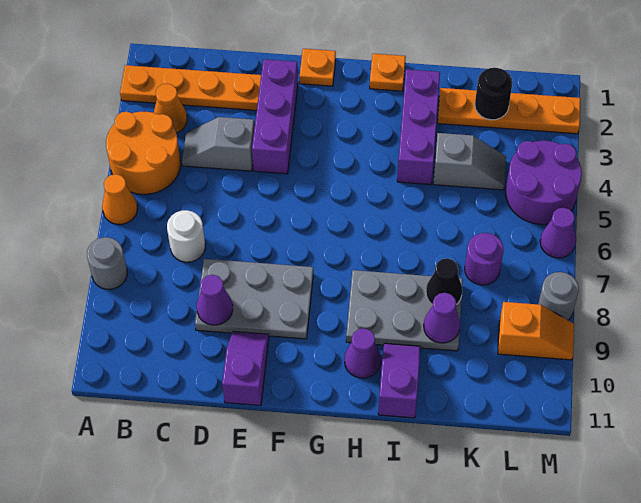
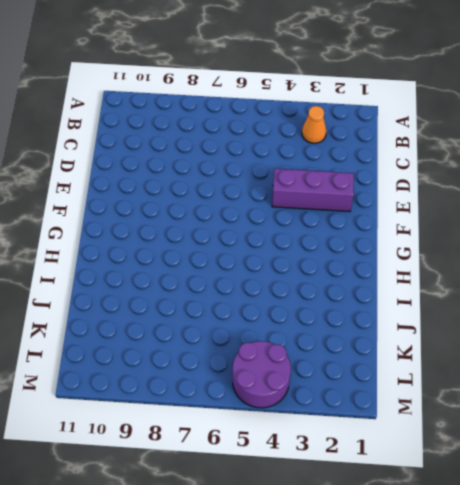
none -> orange plate A2:D2 level 1
none -> orange round brick A4:B5 level 1
none -> orange cone A6 level 1

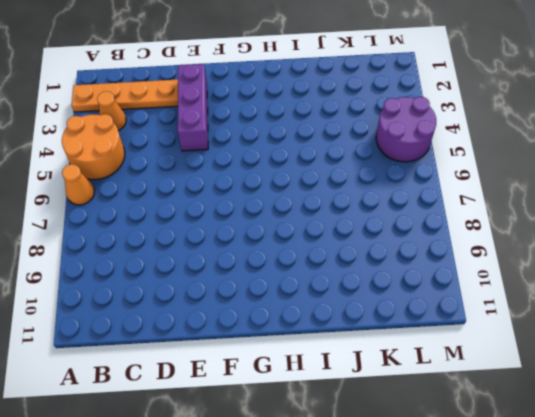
none -> grey round brick A8 level 1
none -> grey slope C4:D4 level 1 top D
none -> white round brick C7 level 1

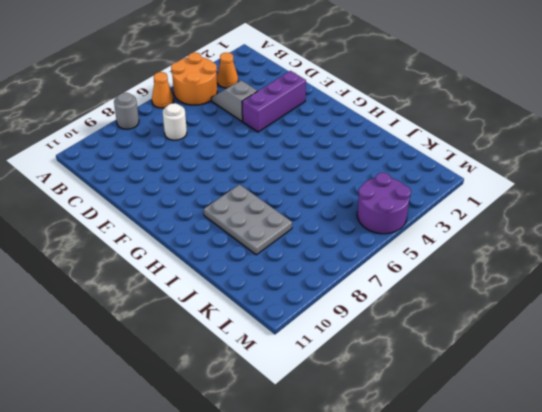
none -> orange plate A2:D2 level 1
none -> grey plate D8:F9 level 1
none -> purple slope E10:E11 level 1 top 11

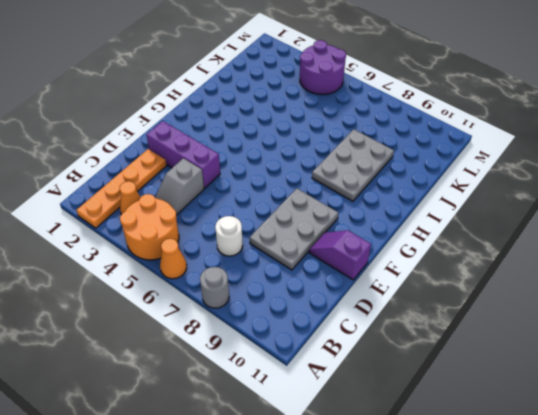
none -> orange plate F1 level 1
none -> orange plate H1 level 1
none -> purple cone H10 level 1

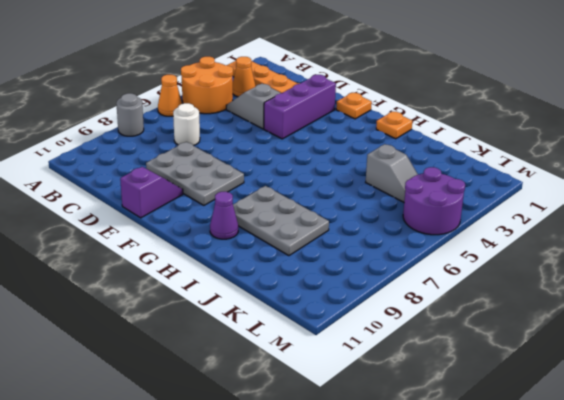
none -> purple brick I2:I4 level 1
none -> purple slope I10:I11 level 1 top 11
none -> orange plate J2:M2 level 1

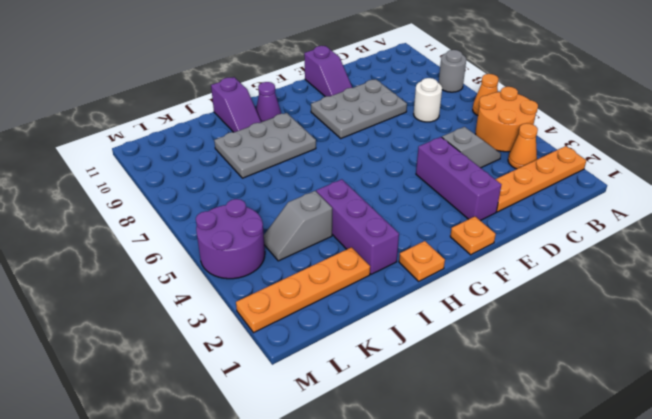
none -> purple round brick K7 level 1
none -> orange slope L9:M9 level 1 top L
none -> purple cone M6 level 1

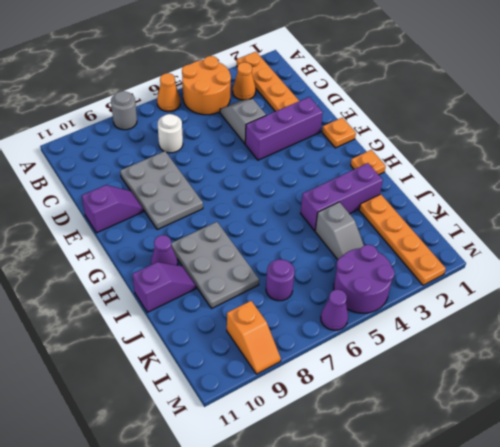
none -> grey round brick M8 level 1
none -> purple cone D9 level 2
none -> black cone J8 level 2

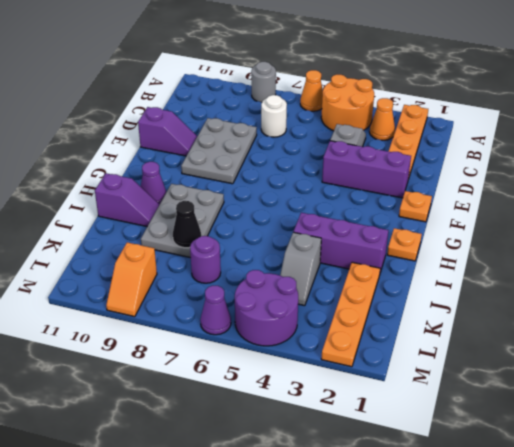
none -> grey round brick M8 level 1
none -> purple cone D9 level 2
none -> purple cone J9 level 2

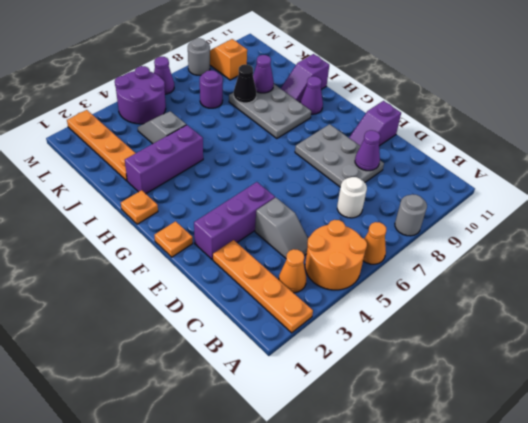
none -> black round brick K2 level 2

